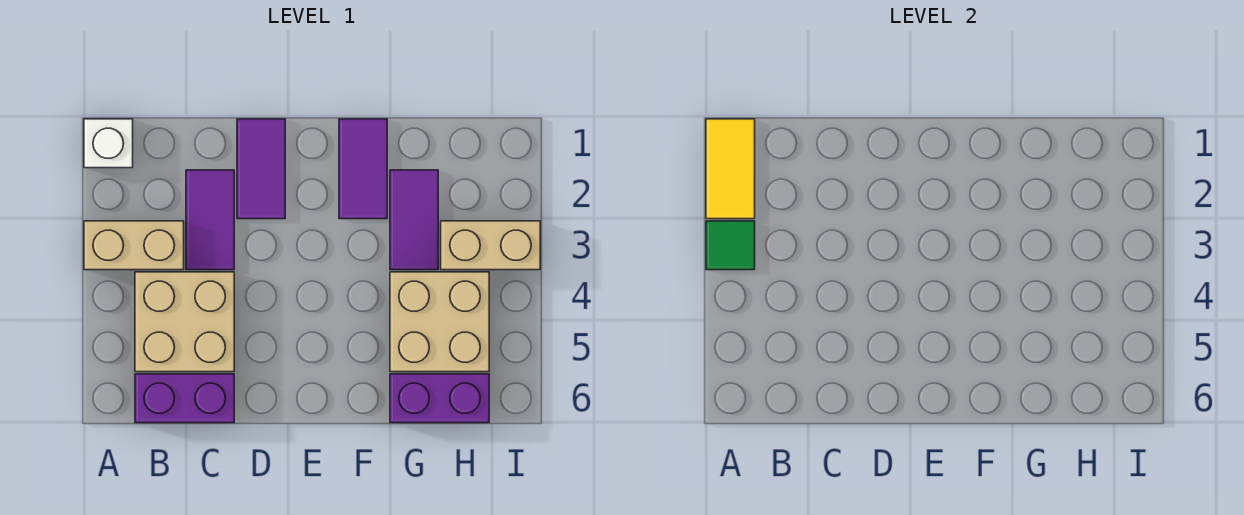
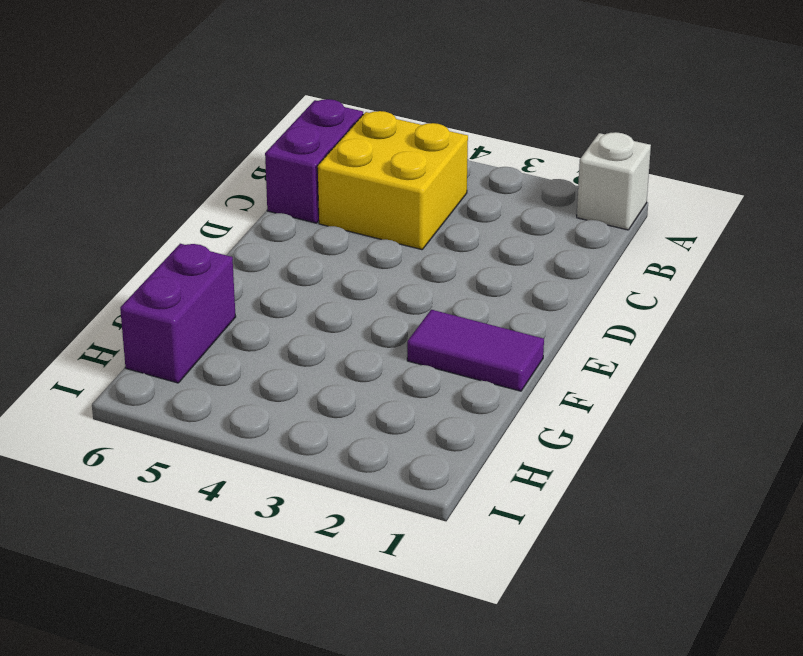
yellow brick B4:C5 level 1 -> tan brick B4:C5 level 1
none -> tan brick A3:B3 level 1
none -> purple tile C2:C3 level 1
none -> purple tile D1:D2 level 1

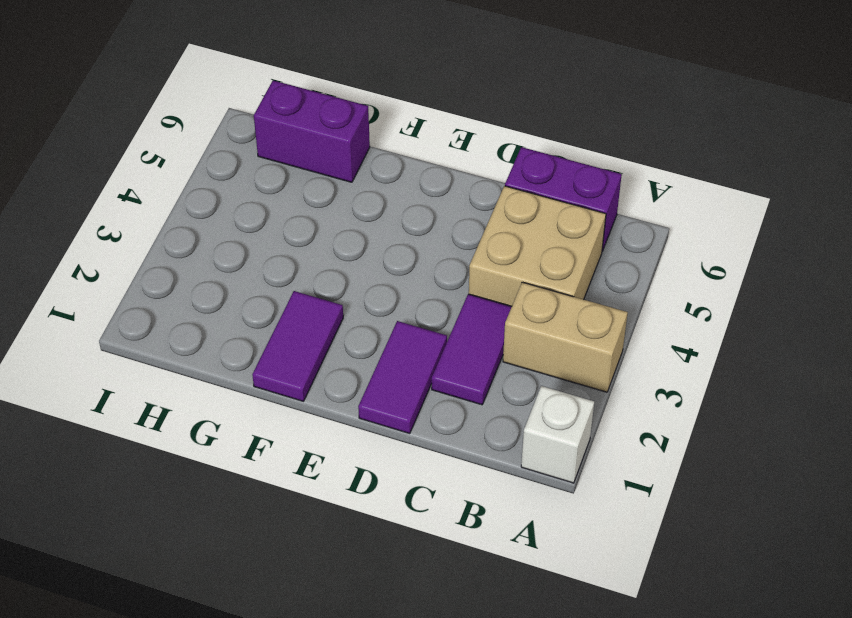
none -> purple tile G2:G3 level 1
none -> tan brick G4:H5 level 1
none -> tan brick H3:I3 level 1

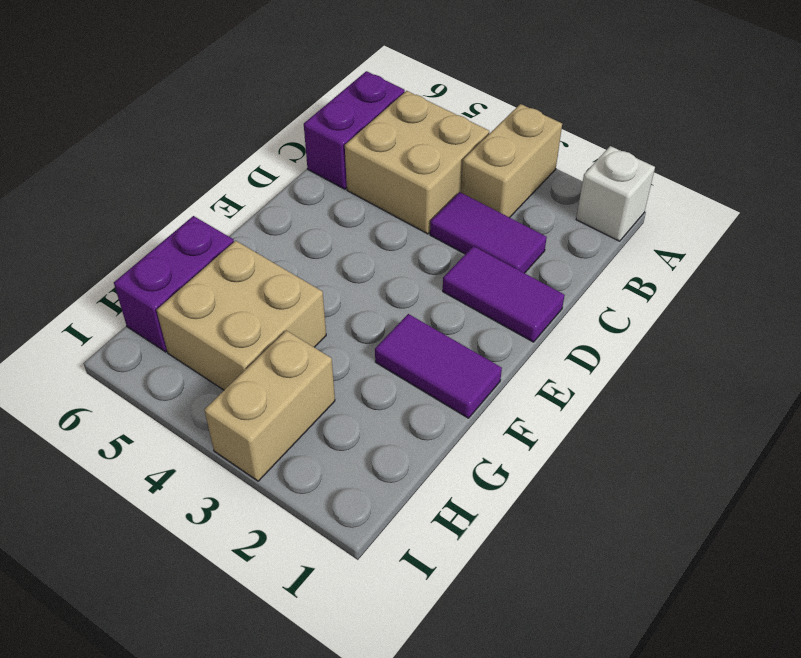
none -> purple tile G2:G3 level 1
none -> yellow tile A1:A2 level 2
none -> green tile A3 level 2

